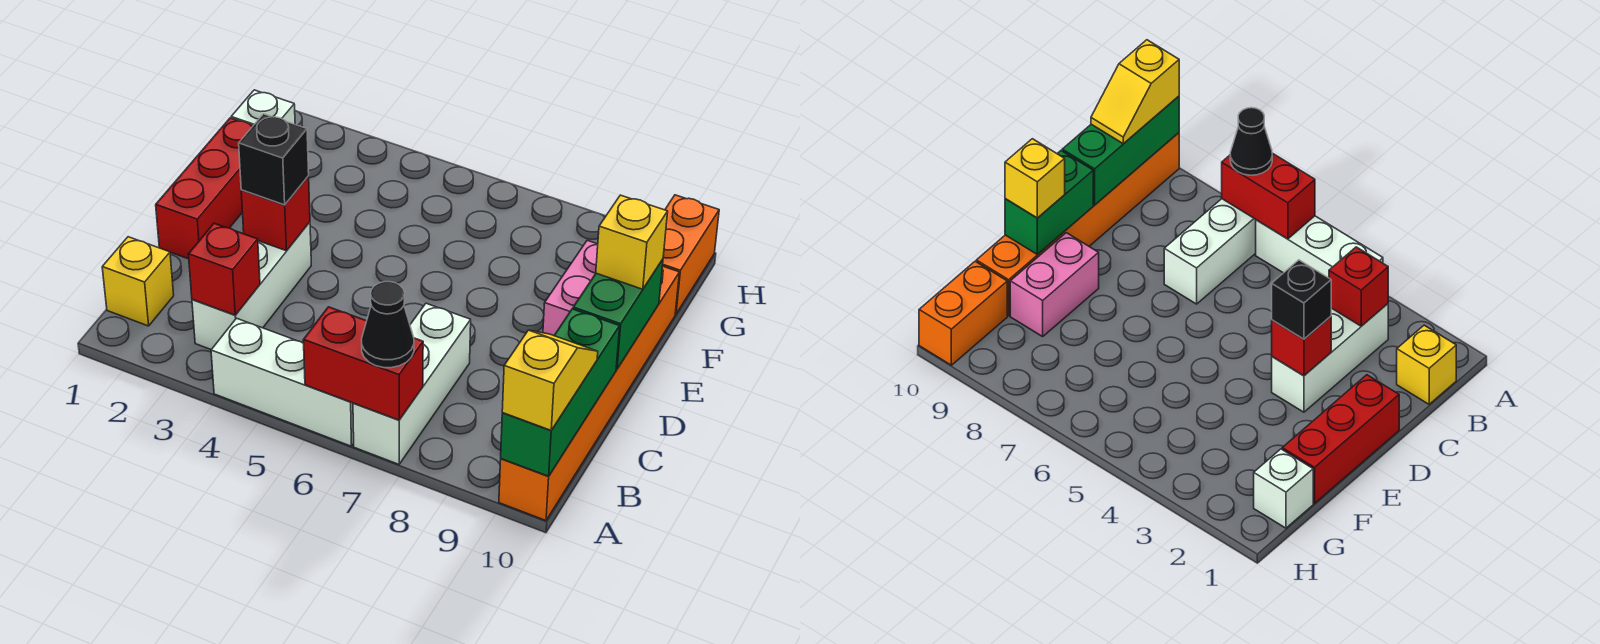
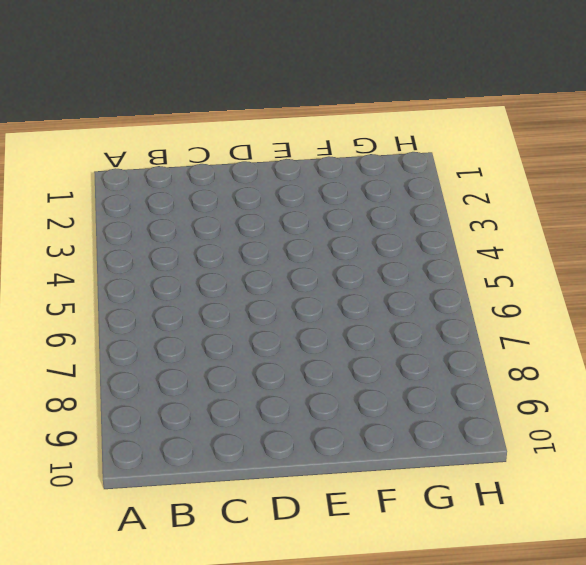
none -> white brick A4:A6 level 1
none -> white brick A7:C7 level 1
none -> orange brick A10:F10 level 1

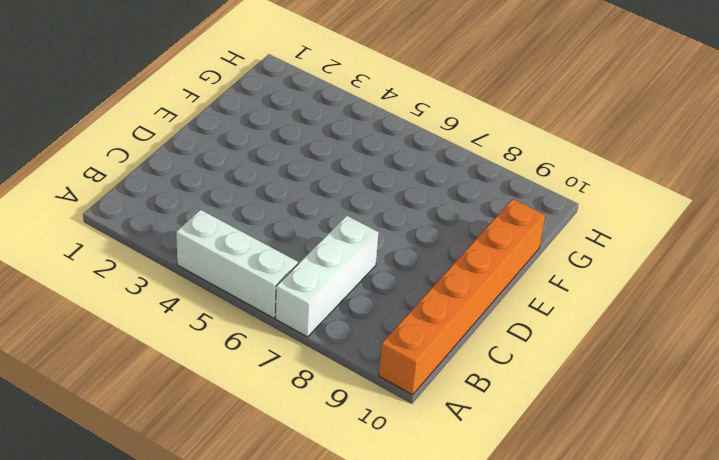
none -> yellow brick B1 level 1
none -> white brick B3:D3 level 1
none -> red brick D1:F1 level 1

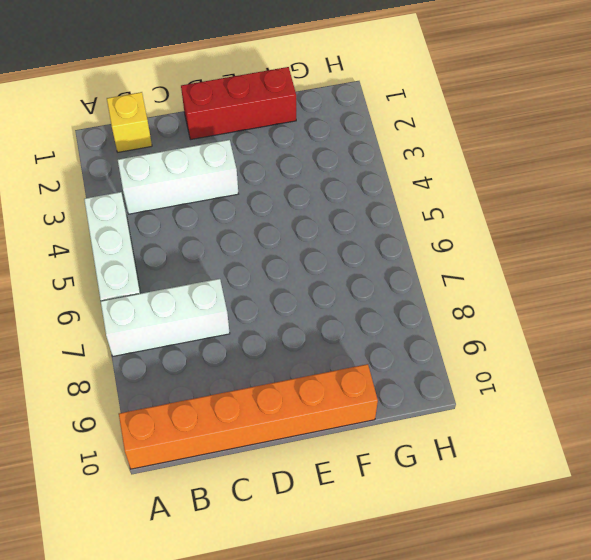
none -> pink brick E9:F9 level 1
none -> white brick G1 level 1
none -> orange brick G10:H10 level 1

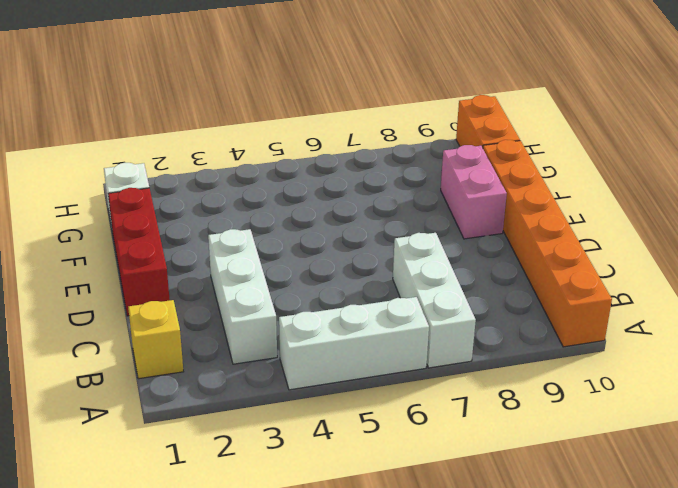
none -> red brick A6:A7 level 2
none -> green brick A10:C10 level 2
none -> red brick B3 level 2

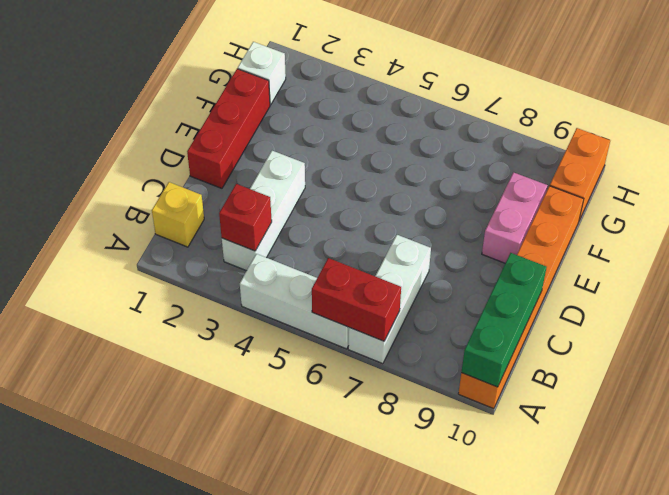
none -> red brick D3 level 2
none -> green brick D10:E10 level 2
none -> black cone A7 level 3

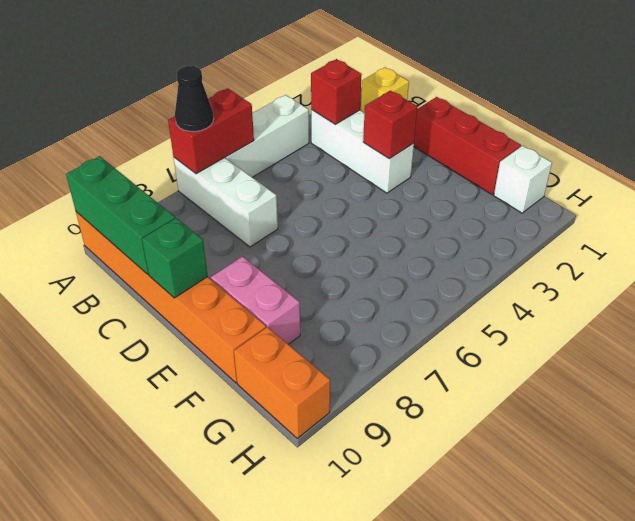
green brick D10 level 2 -> green brick D10:E10 level 2
none -> yellow slope A10:B10 level 3 top A
none -> black brick D3 level 3
none -> yellow brick E10 level 3

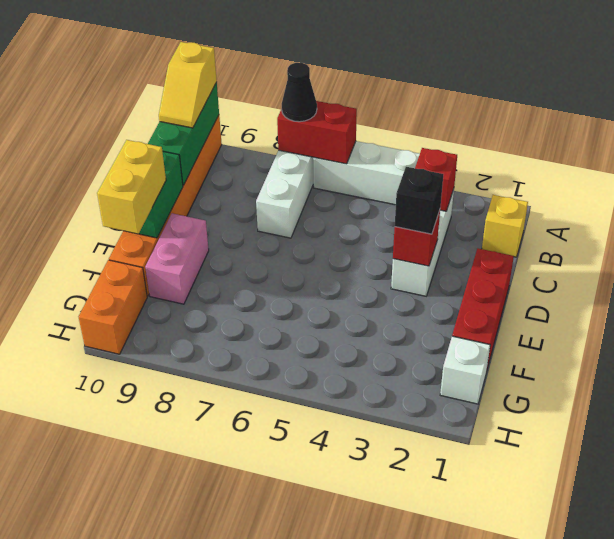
yellow brick E10:F10 level 3 -> yellow brick E10 level 3

